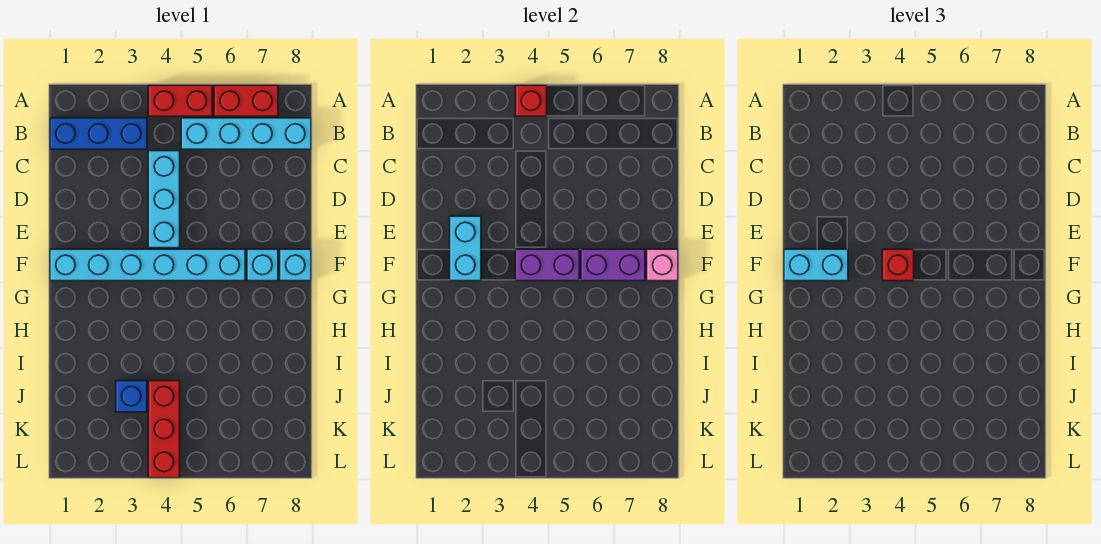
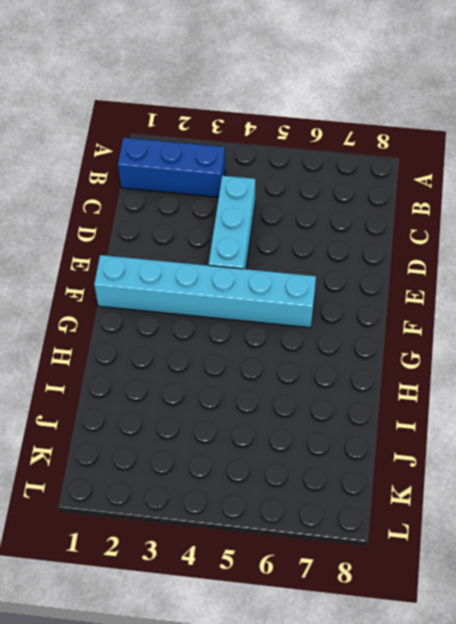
none -> red brick A4:A5 level 1
none -> red brick A6:A7 level 1
none -> cyan brick B5:B8 level 1

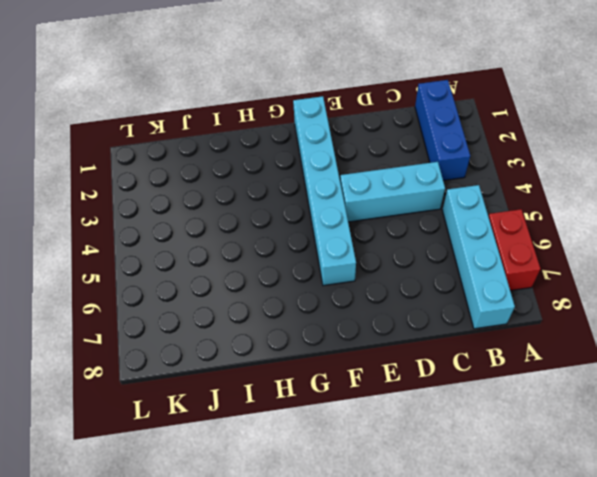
none -> red brick A4:A5 level 1
none -> cyan brick F7 level 1
none -> cyan brick F8 level 1

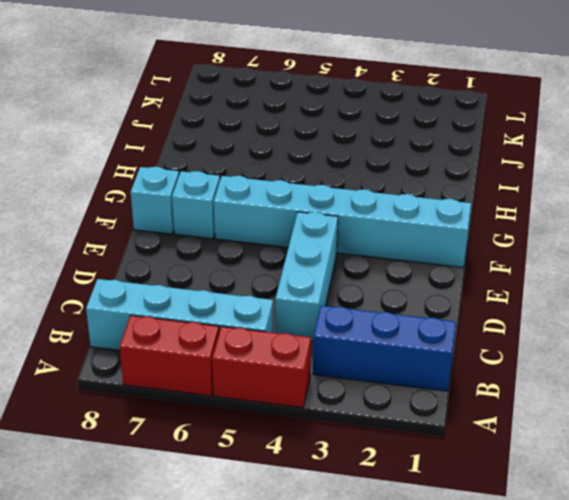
none -> blue brick J3 level 1
none -> red brick J4:L4 level 1
none -> red brick A4 level 2

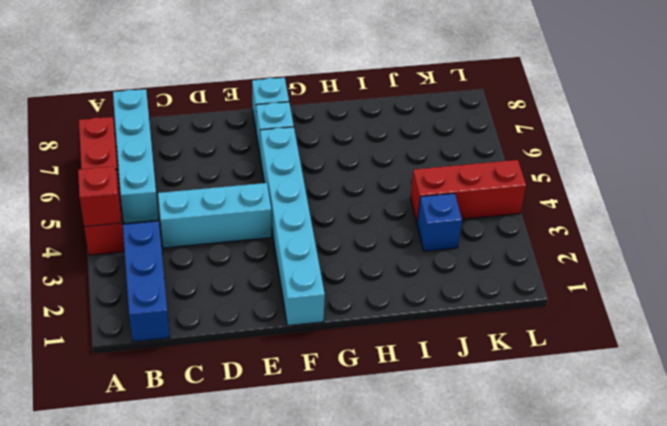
none -> cyan brick E2:F2 level 2
none -> purple brick F4:F5 level 2
none -> purple brick F6:F7 level 2

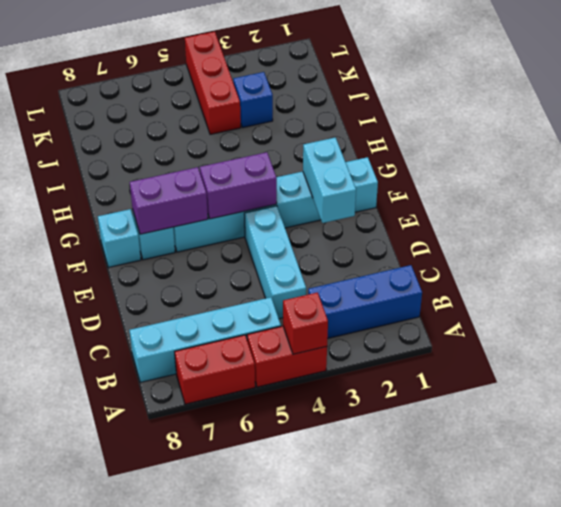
none -> pink brick F8 level 2
none -> cyan brick F1:F2 level 3
none -> red brick F4 level 3

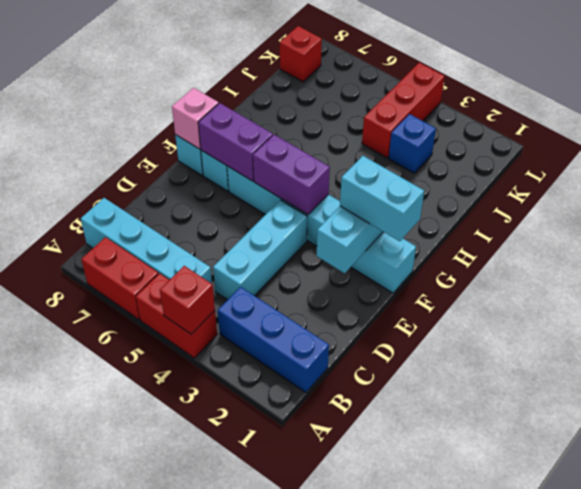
red brick K8 level 1 -> red brick F4 level 3

